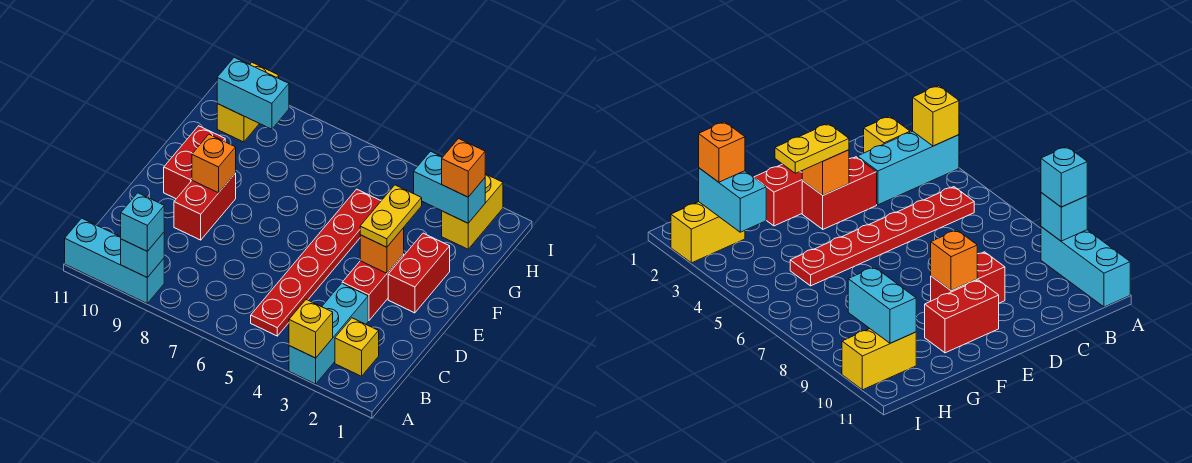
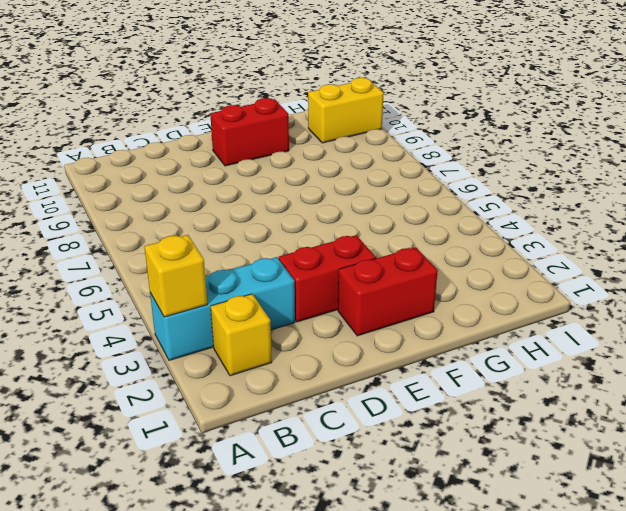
none -> cyan brick A9:A11 level 1
none -> red plate B5:G5 level 1
none -> red brick D9:E9 level 1

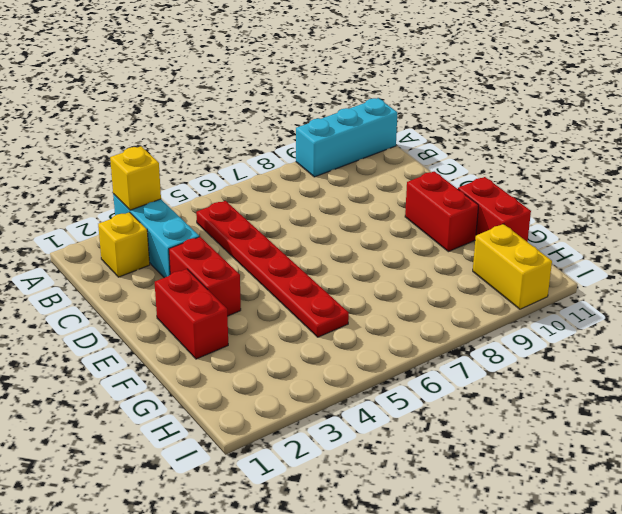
red brick F11:G11 level 1 -> red brick D9:E9 level 1
none -> yellow brick H2:I2 level 1
none -> cyan brick A9 level 2
none -> orange brick E3 level 2

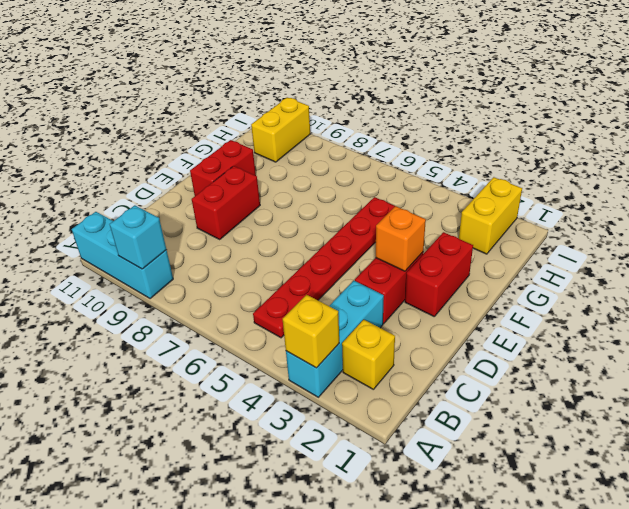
none -> orange brick E9 level 2
none -> cyan brick H2:H3 level 2
none -> cyan brick H9:H10 level 2

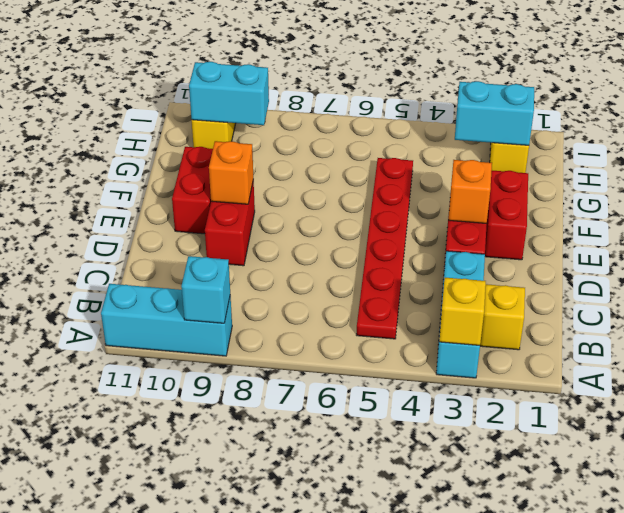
none -> cyan brick A9 level 3
none -> yellow plate E3:F3 level 3
none -> orange brick H2 level 3

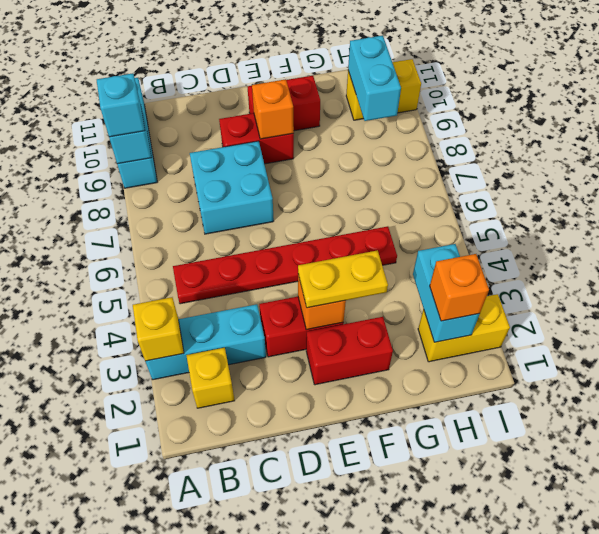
cyan brick C7:D8 level 1 -> none

